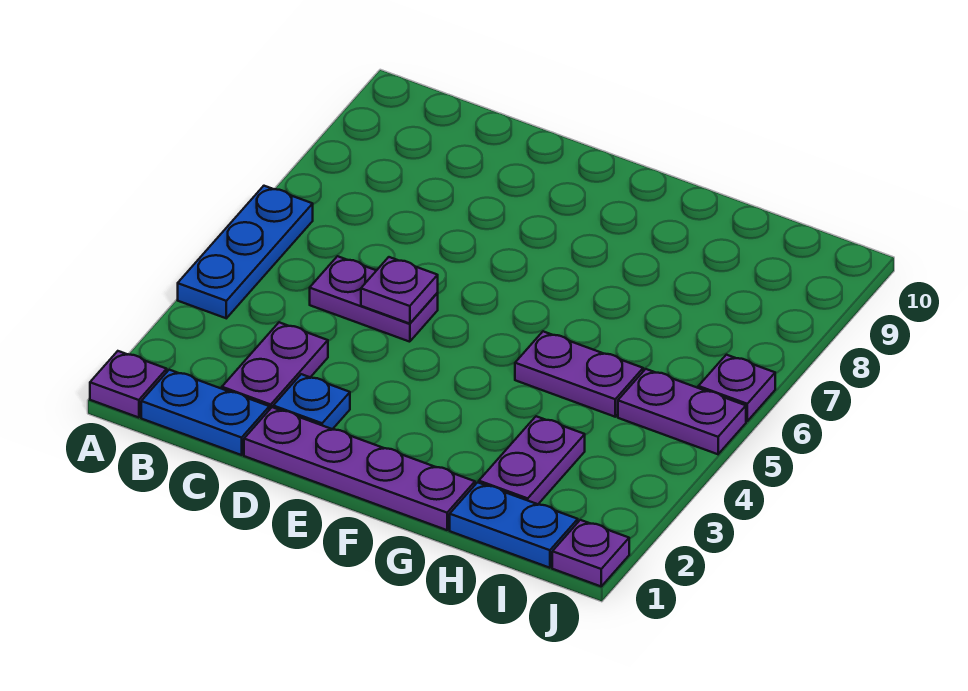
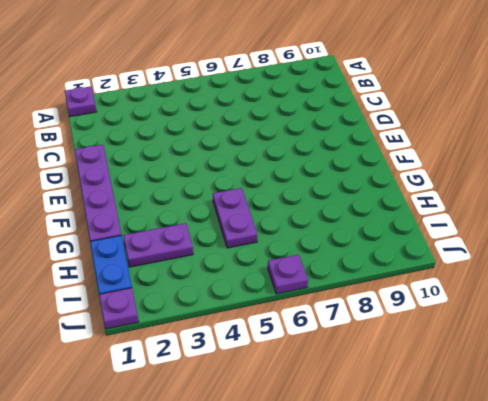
none -> blue plate A4:A6 level 1
none -> blue plate B1:C1 level 1
none -> purple plate C2:C3 level 1

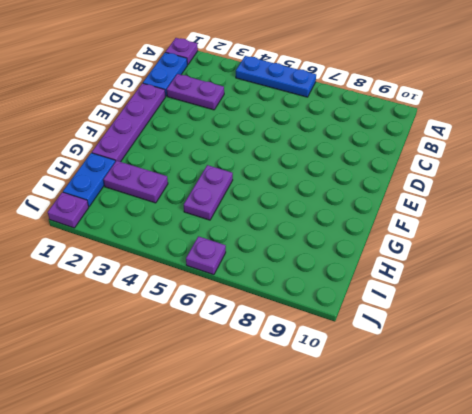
none -> purple plate C5:D5 level 1
none -> blue plate D2 level 1
none -> purple plate I5:J5 level 1

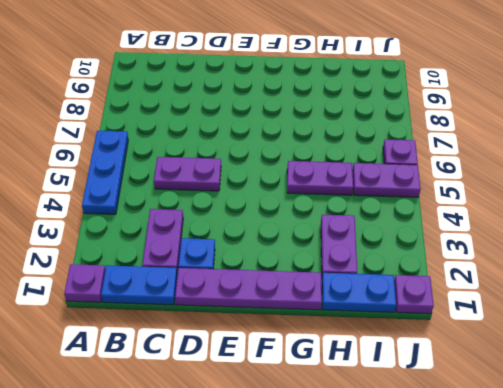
none -> purple plate D5 level 2

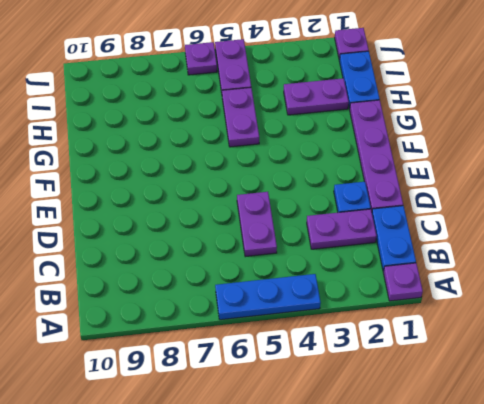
none -> purple plate D5 level 2

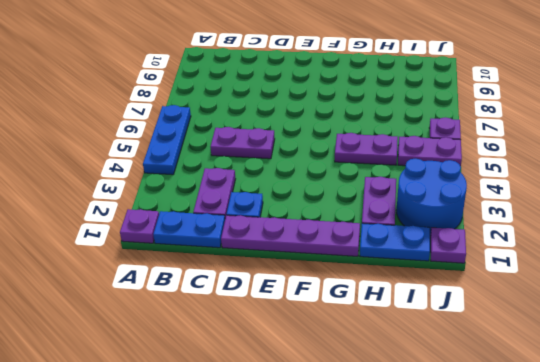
blue round brick I2:J3 level 1 -> none
none -> purple plate D5 level 2

